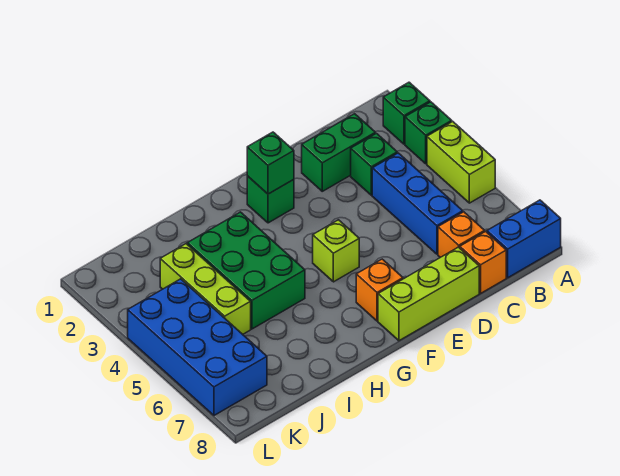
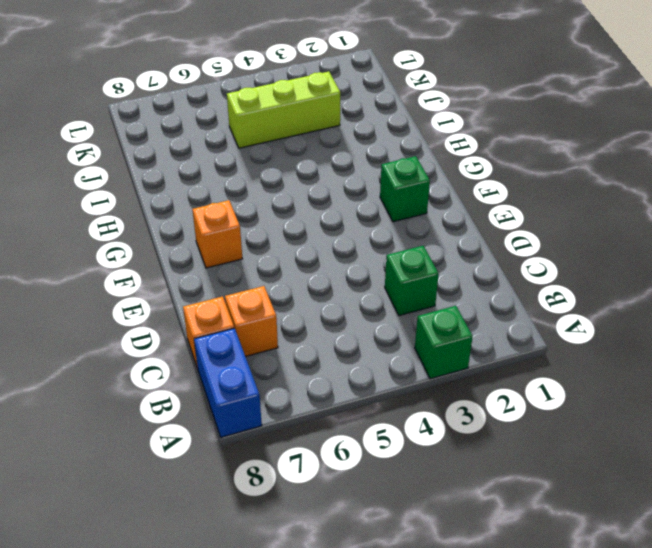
none -> green brick A2 level 1
none -> lime brick A4:A5 level 1
none -> green brick C2:D2 level 1

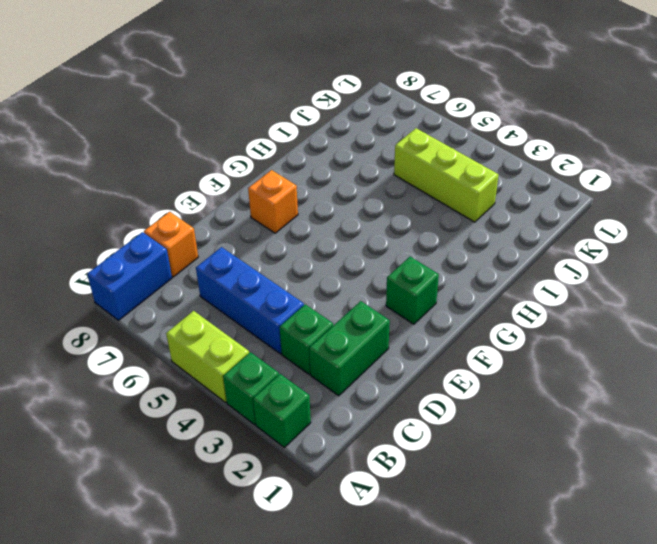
none -> orange brick C7 level 1
none -> lime brick D8:F8 level 1
none -> lime brick F5 level 1

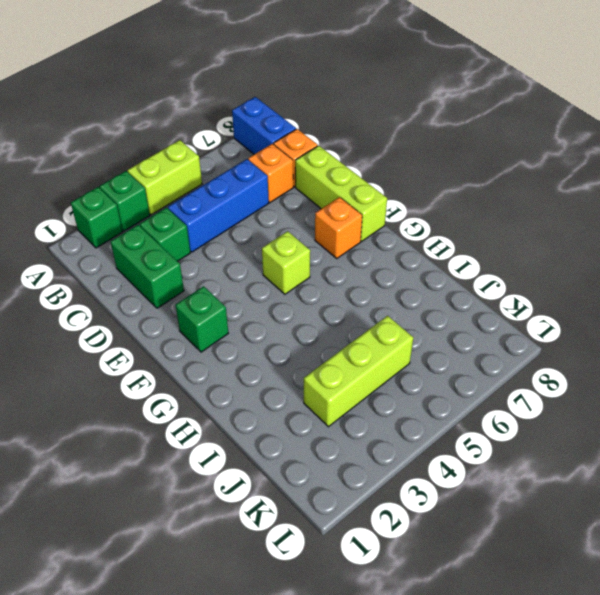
none -> green brick H3:I5 level 1
none -> blue brick K4:L7 level 1
none -> green brick F2 level 2

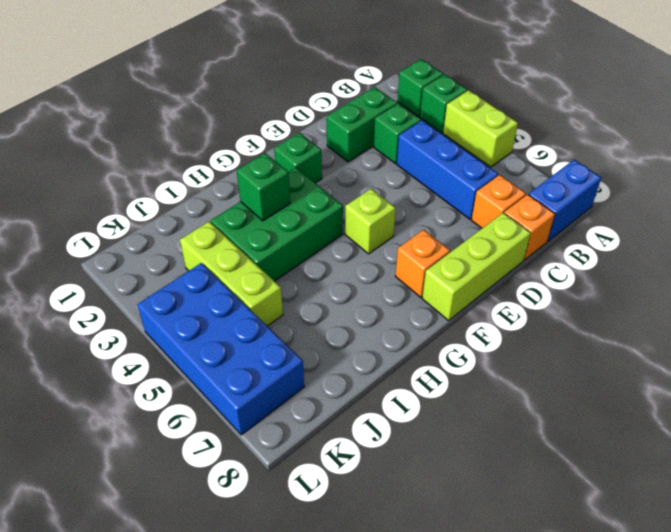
green brick G3:I4 level 1 -> green brick H3:I5 level 1
green brick H3 level 2 -> green brick F2 level 2

